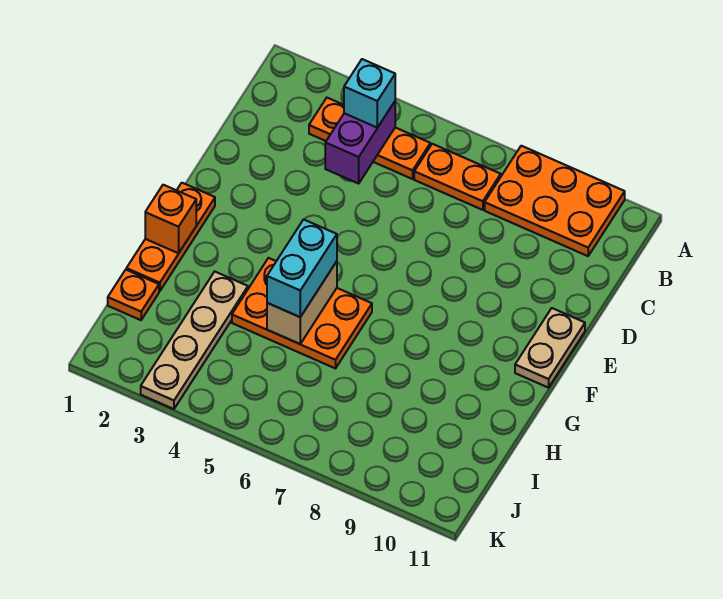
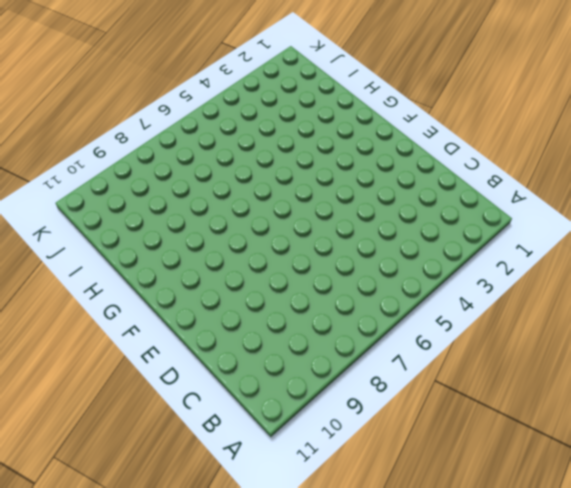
none -> orange plate A8:B10 level 1
none -> orange plate B3:B5 level 1
none -> orange plate B6:B7 level 1

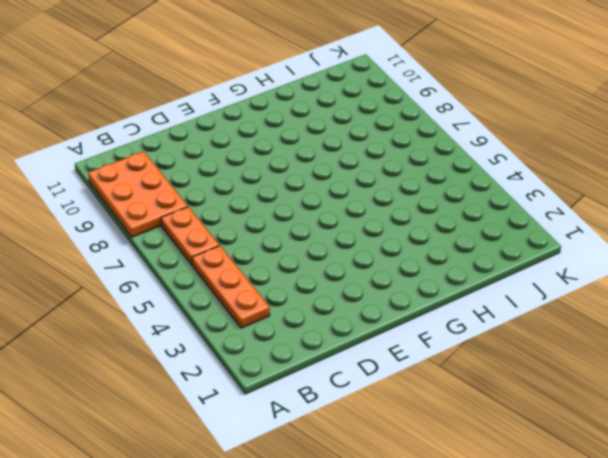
none -> tan plate E11:F11 level 1
none -> orange plate F1:H1 level 1
none -> orange plate G4:H6 level 1

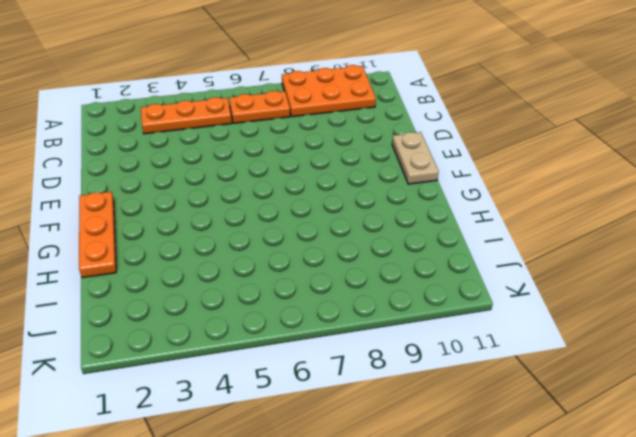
none -> orange plate G4:H6 level 1
none -> tan plate H3:K3 level 1
none -> orange plate I1 level 1

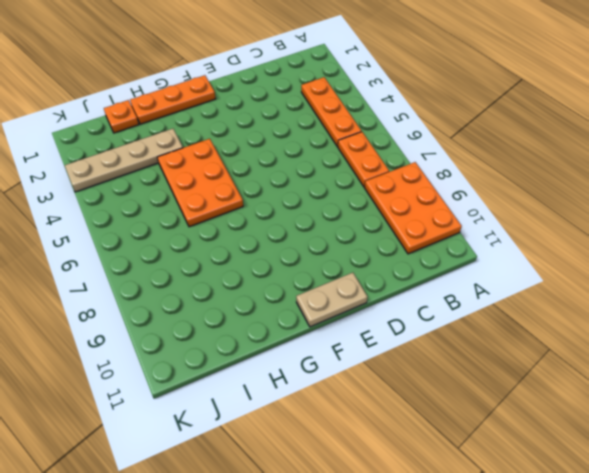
none -> purple brick B4:C4 level 2
none -> orange brick G1 level 2
none -> tan brick G5:H5 level 2

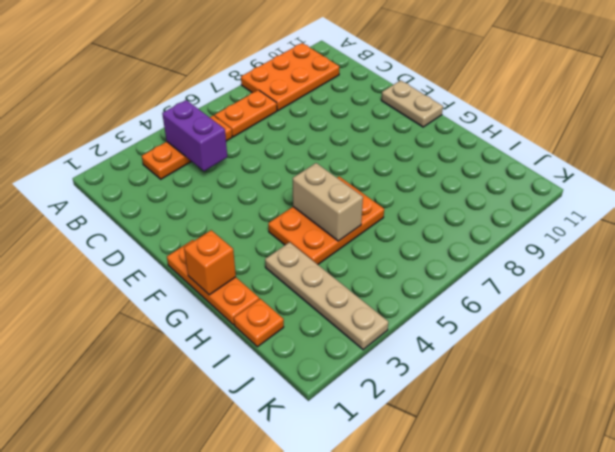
none -> cyan brick B4 level 3
none -> cyan brick G5:H5 level 3

